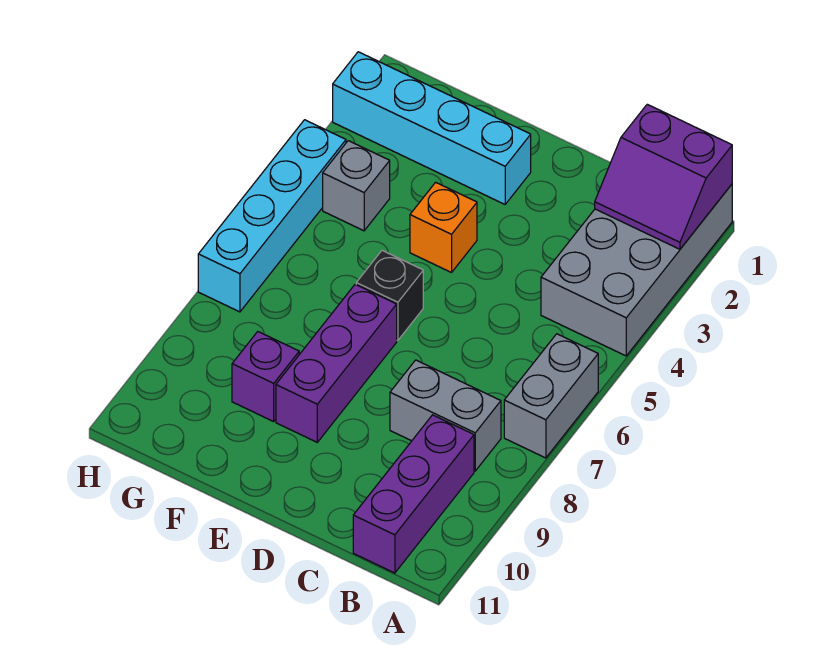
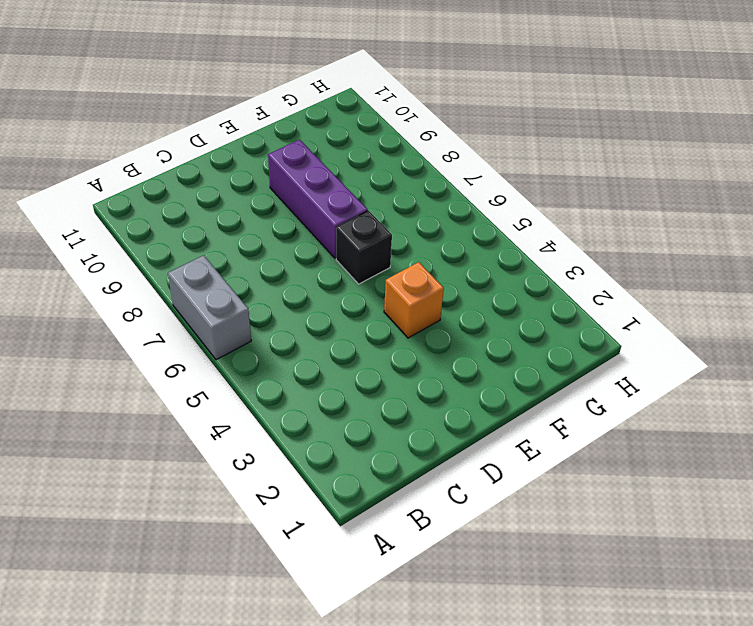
none -> grey brick A1:B4 level 1
none -> grey brick B8:C8 level 1
none -> purple brick B9:B11 level 1

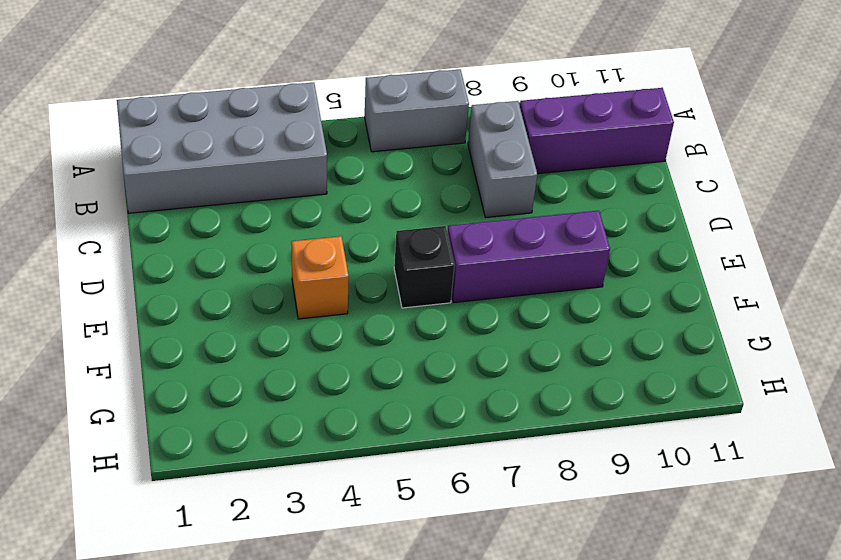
none -> cyan brick E2:H2 level 1
none -> purple brick F9 level 1
none -> grey brick G4 level 1

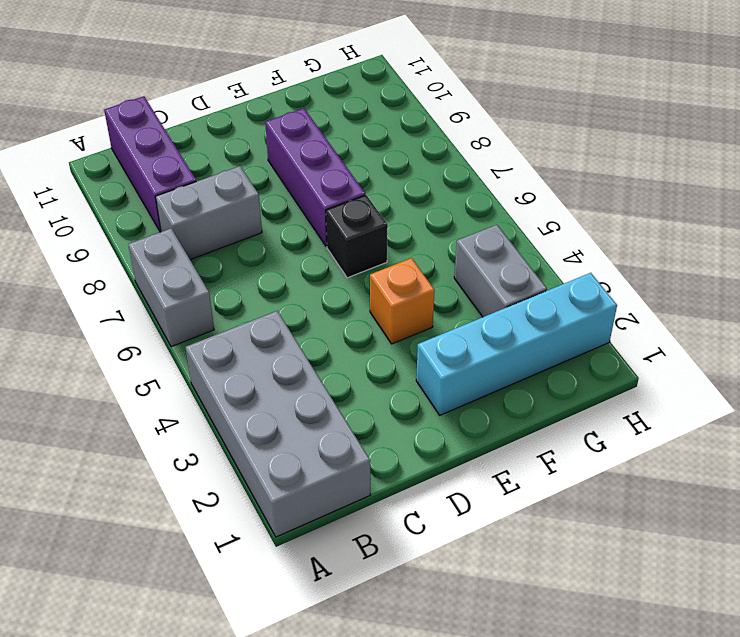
grey brick G3:G4 level 1 -> grey brick G4 level 1
none -> purple brick F9 level 1
none -> cyan brick H4:H7 level 1
none -> purple slope A1:B2 level 2 top 1

